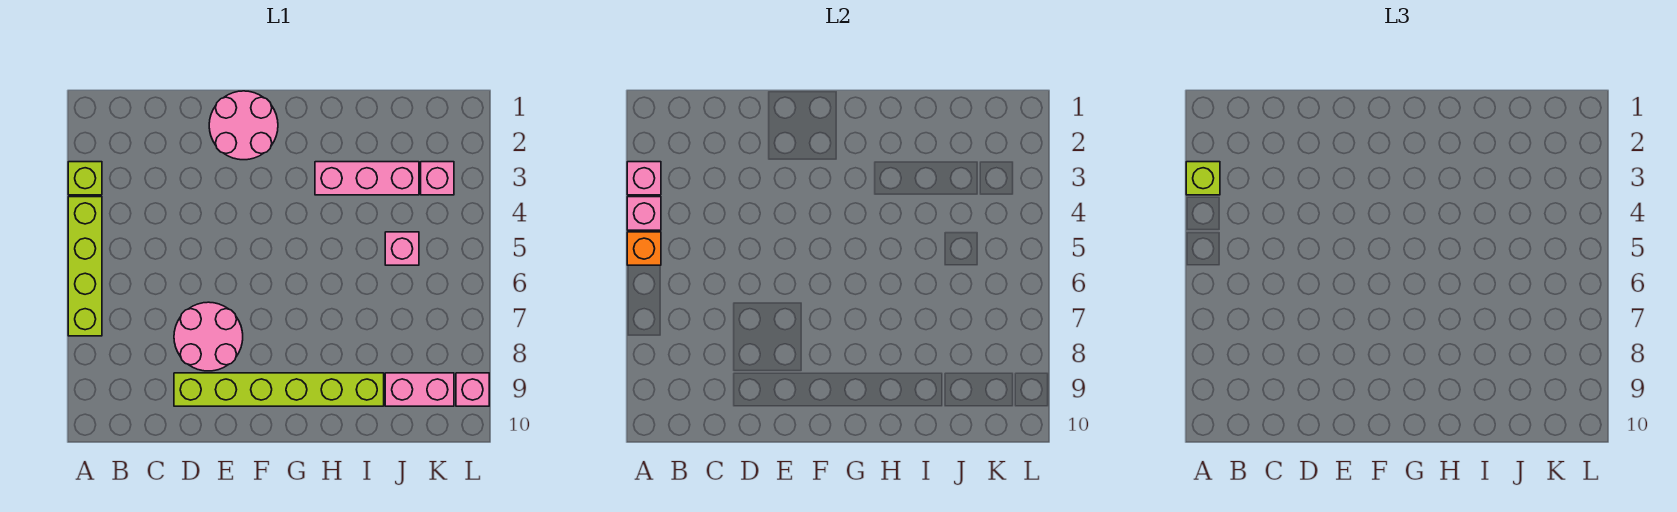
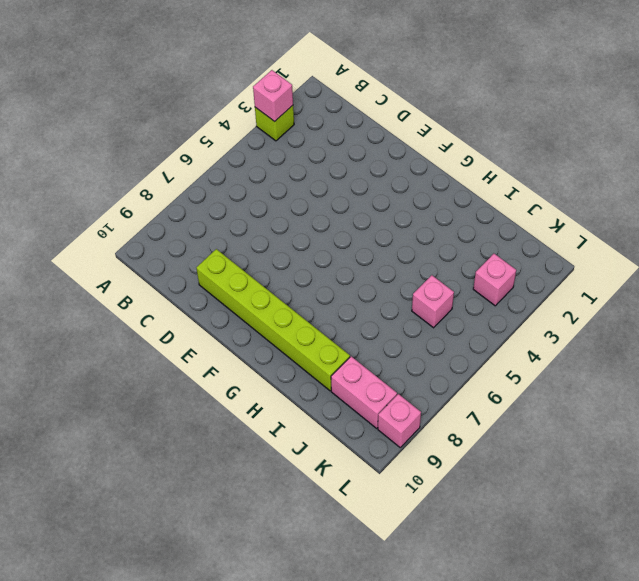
none -> lime brick A4:A7 level 1
none -> pink round brick D7:E8 level 1
none -> pink round brick E1:F2 level 1

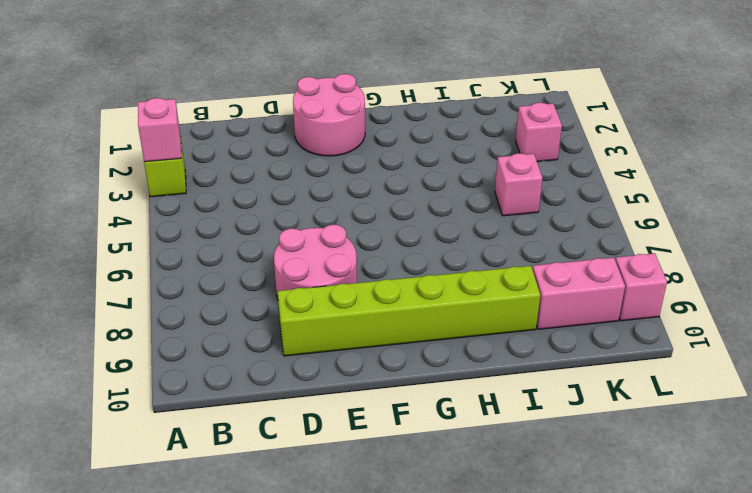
none -> lime brick A4:A7 level 1
none -> pink brick H3:J3 level 1
none -> pink brick A4 level 2

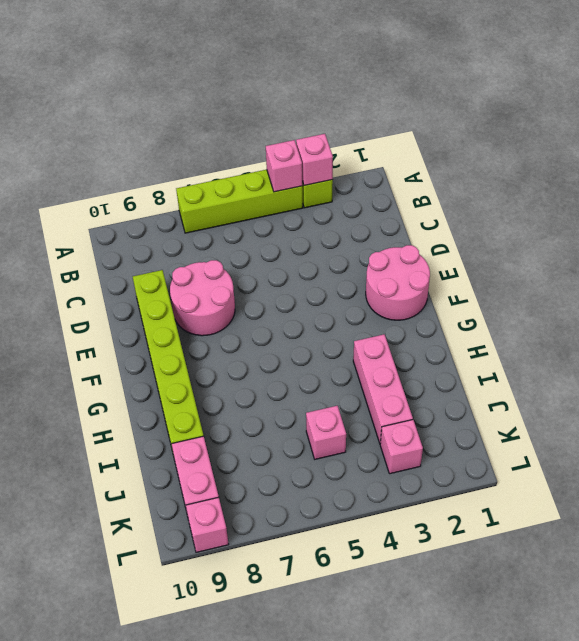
none -> orange brick A5 level 2
none -> lime brick A3 level 3

